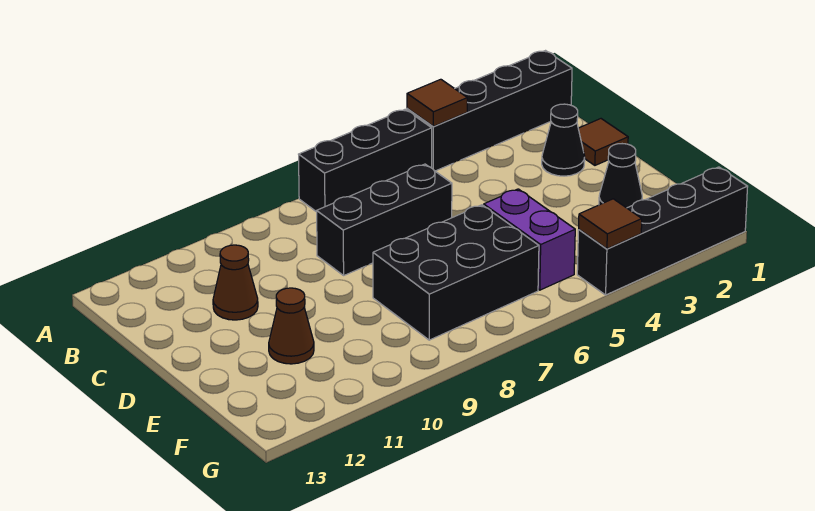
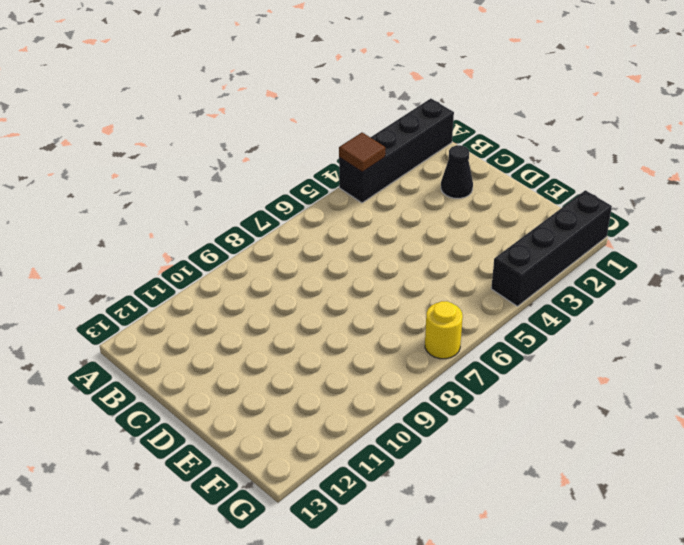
yellow round brick G7 level 1 -> none
none -> black brick A5:A7 level 1
none -> brown tile C1 level 1
none -> black brick C6:C8 level 1

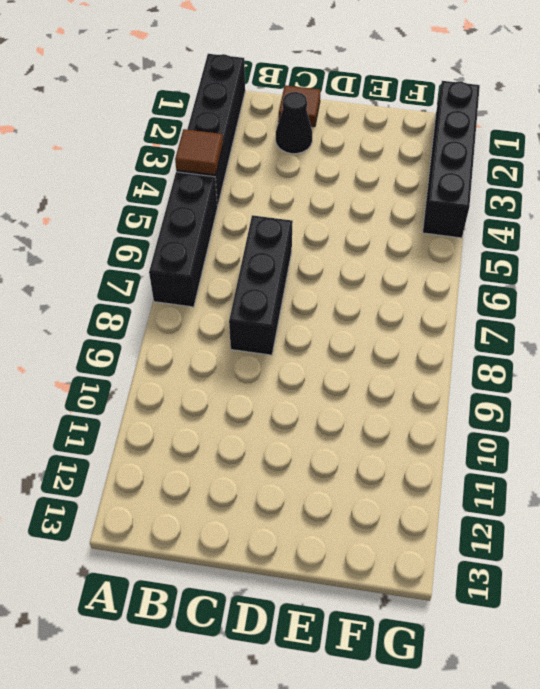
none -> brown cone C11 level 1
none -> black cone E2 level 1
none -> purple brick E5:F5 level 1

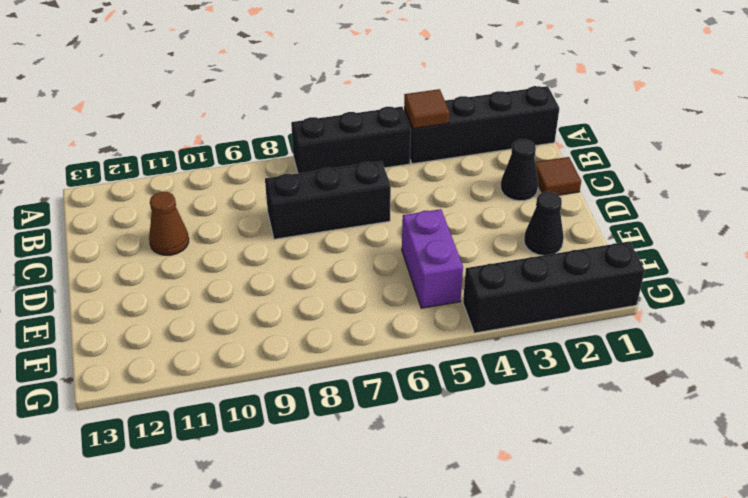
none -> black brick E6:F8 level 1
none -> brown cone E11 level 1
none -> brown tile G4 level 2

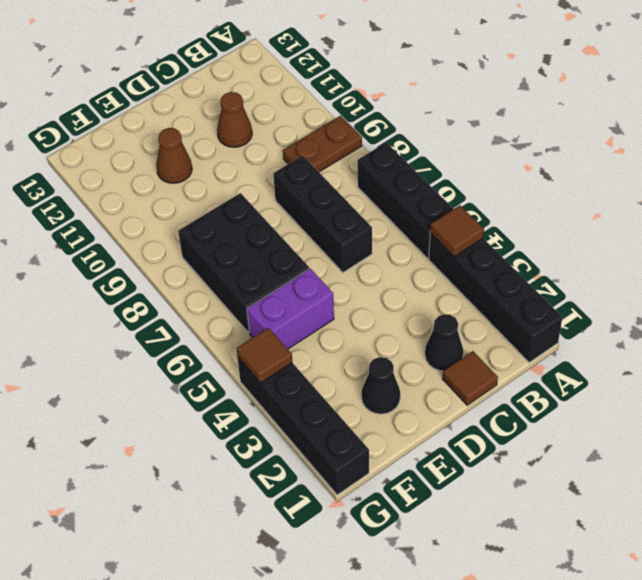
brown plate A9:B9 level 1 -> none

